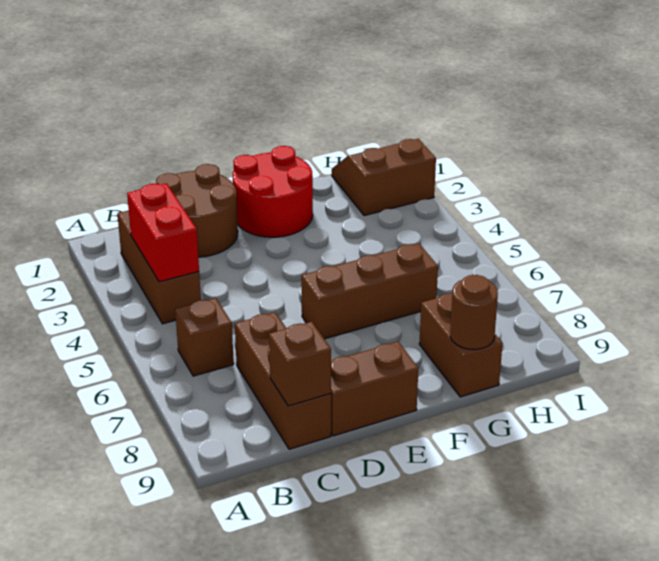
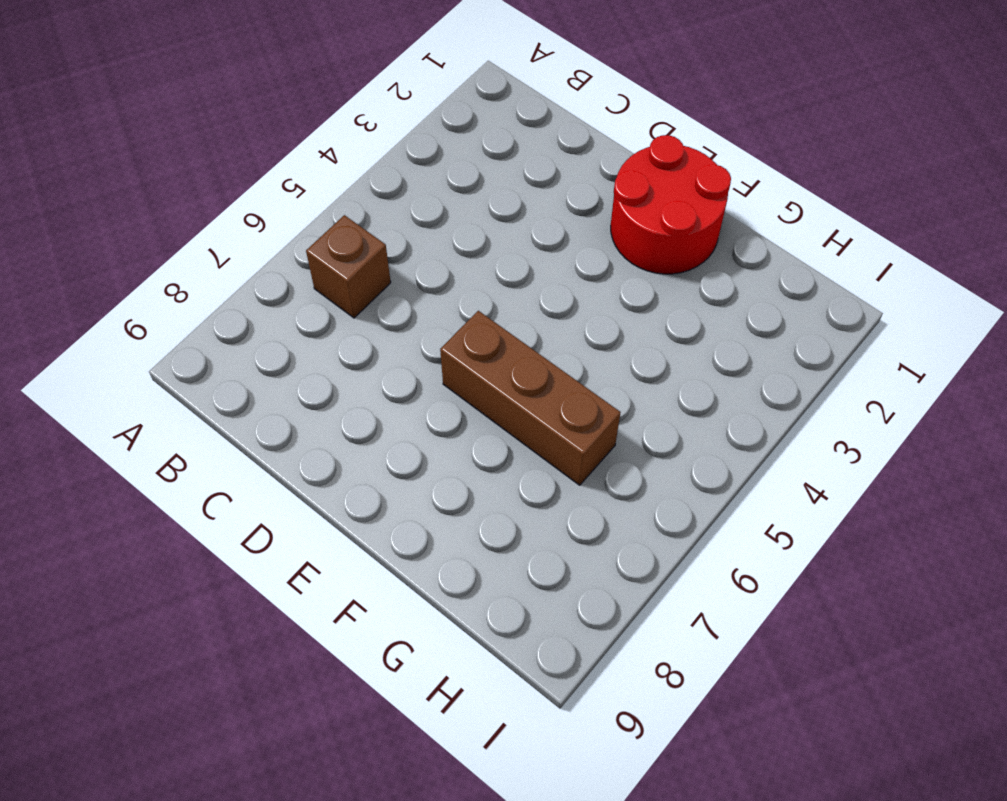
none -> brown brick B2:B4 level 1
none -> brown round brick C1:D2 level 1
none -> brown brick C7:C9 level 1

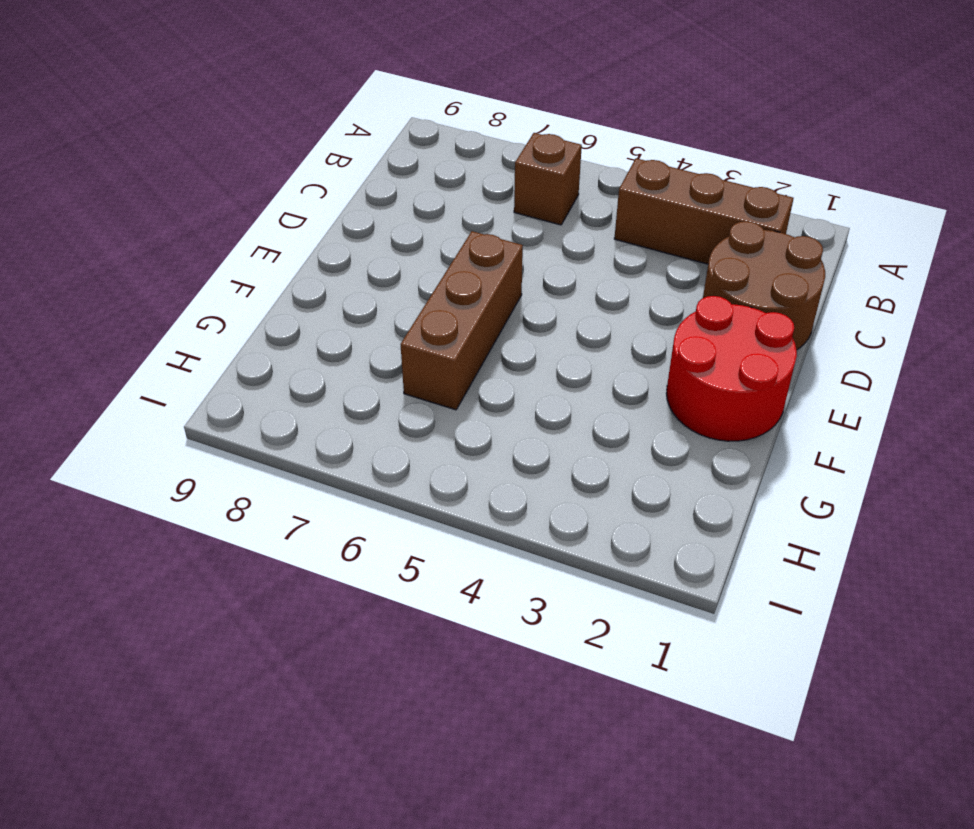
none -> brown brick C7:C9 level 1
none -> brown brick D9:E9 level 1
none -> brown brick G8:G9 level 1

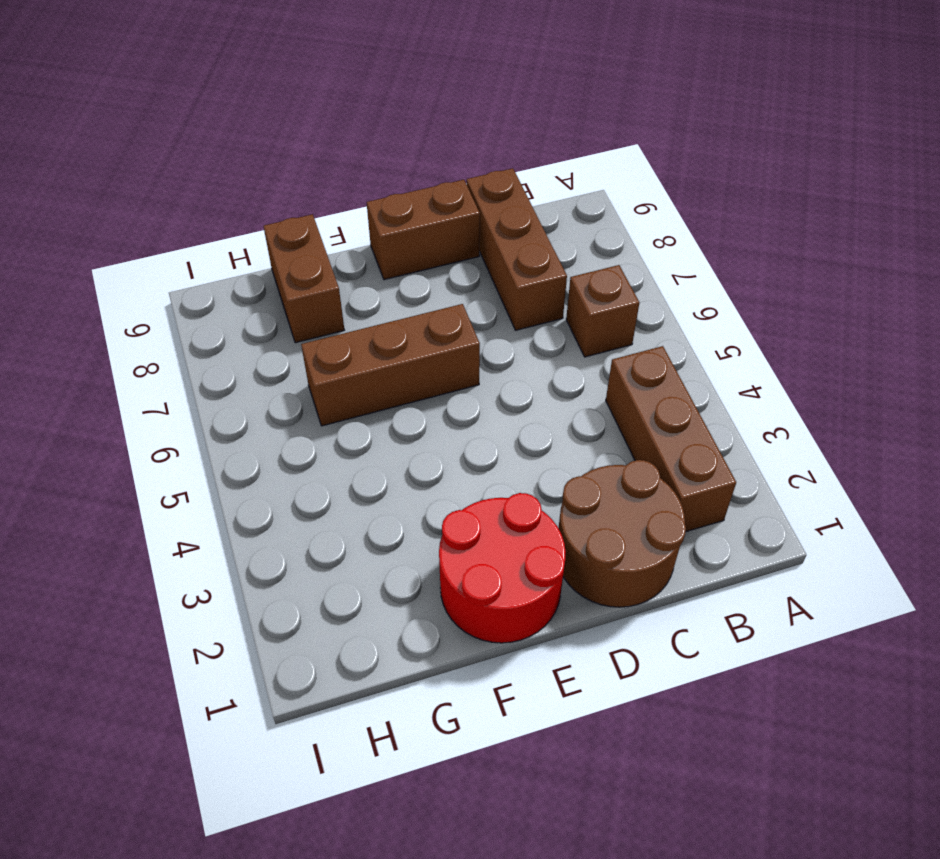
none -> brown slope H1:I2 level 1 top 2
none -> red brick B3:B4 level 2
none -> brown brick C9 level 2

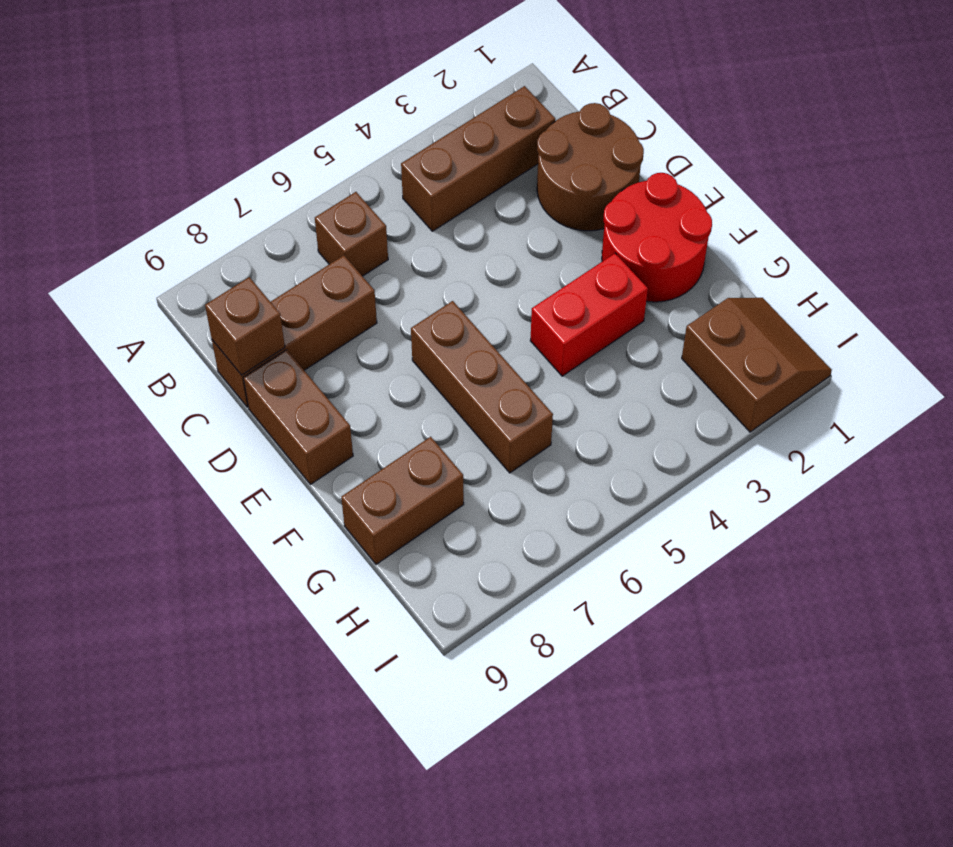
red brick F3:F4 level 1 -> red brick B3:B4 level 2
none -> brown round brick G9 level 2

